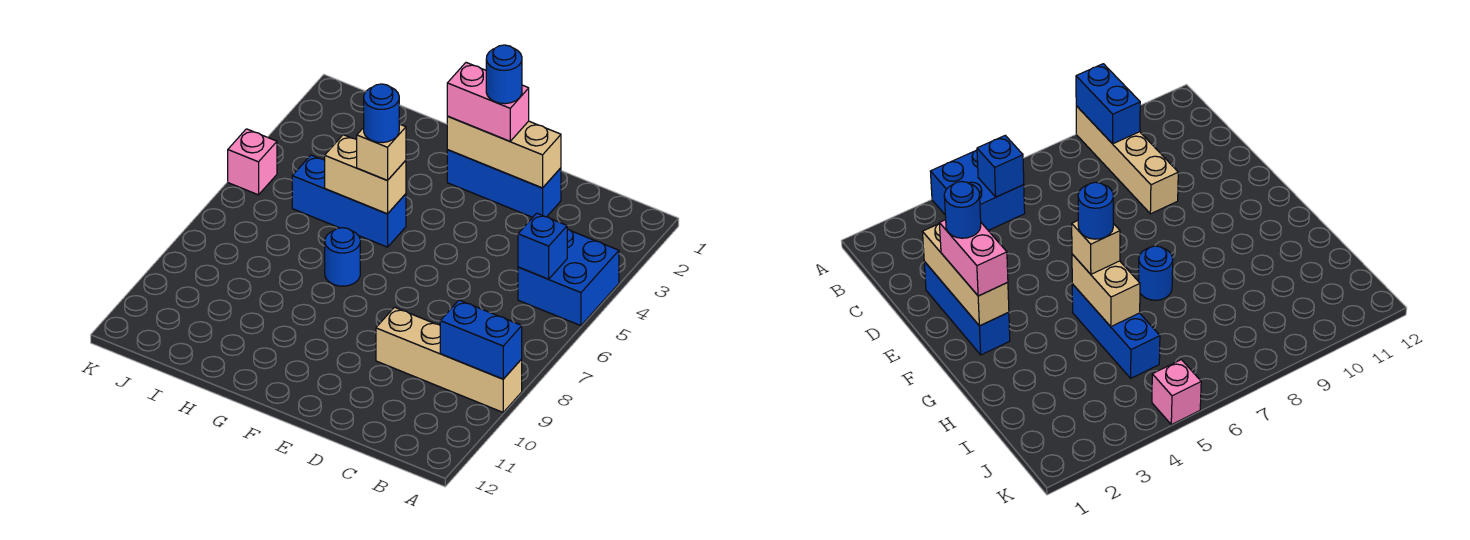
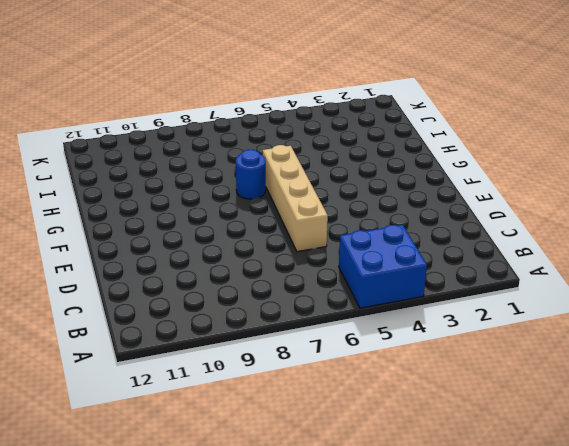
tan brick D6:G6 level 1 -> tan brick A9:D9 level 1
none -> blue brick D2:F2 level 1
none -> blue brick G5:I5 level 1
none -> pink brick K5 level 1

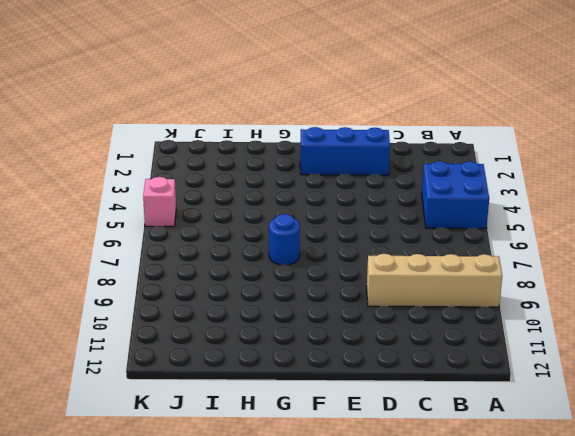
none -> blue brick G5:I5 level 1
none -> blue brick A9:B9 level 2
none -> blue brick B5 level 2

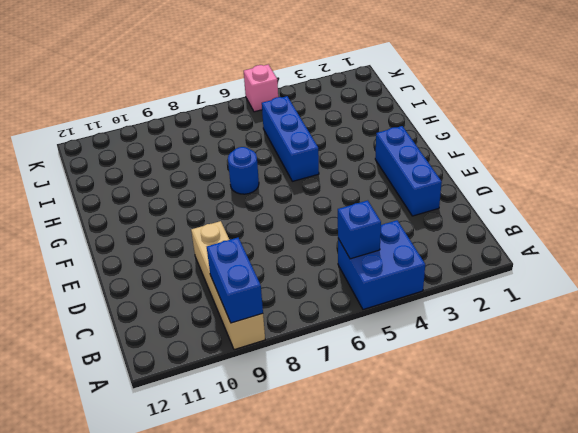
none -> tan brick D2:F2 level 2
none -> tan brick G5:H5 level 2
none -> pink brick E2:F2 level 3

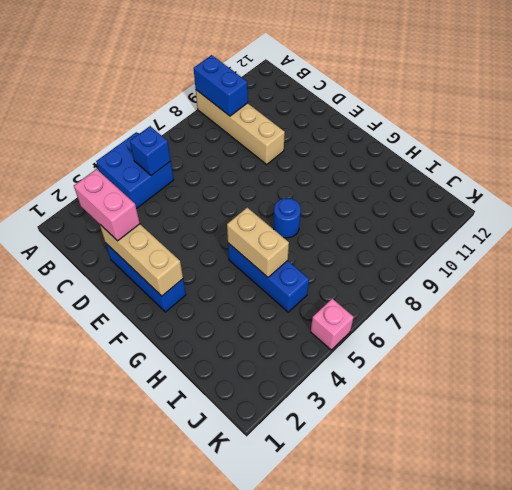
pink brick C2:D2 level 3 -> pink brick E2:F2 level 3
none -> tan brick G5 level 3
none -> blue round brick E2 level 4
none -> blue round brick G5 level 4

